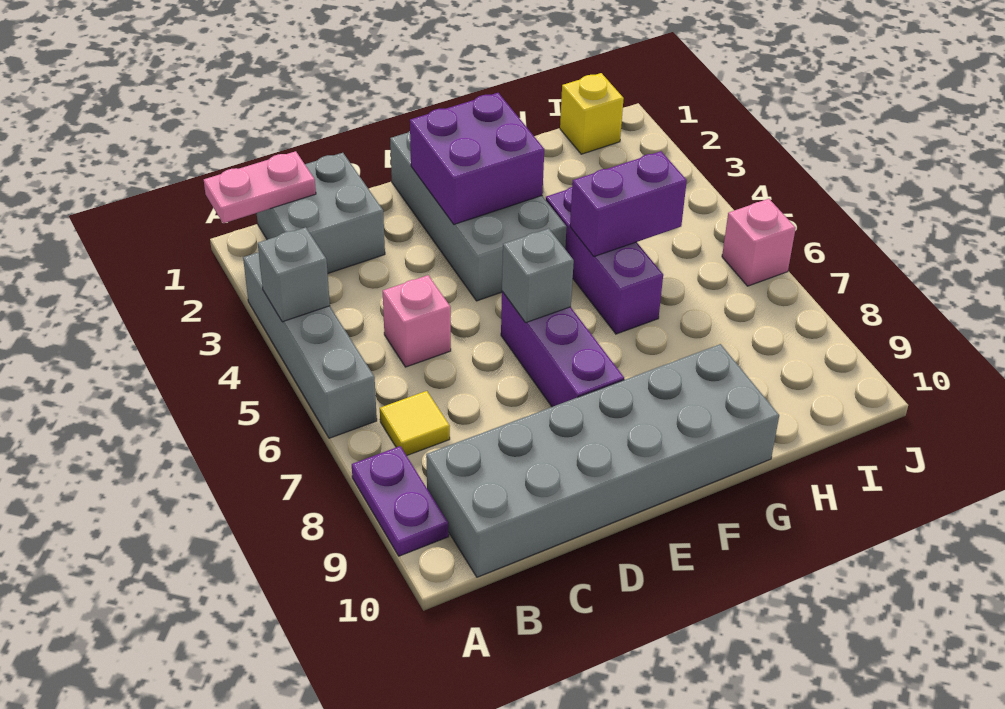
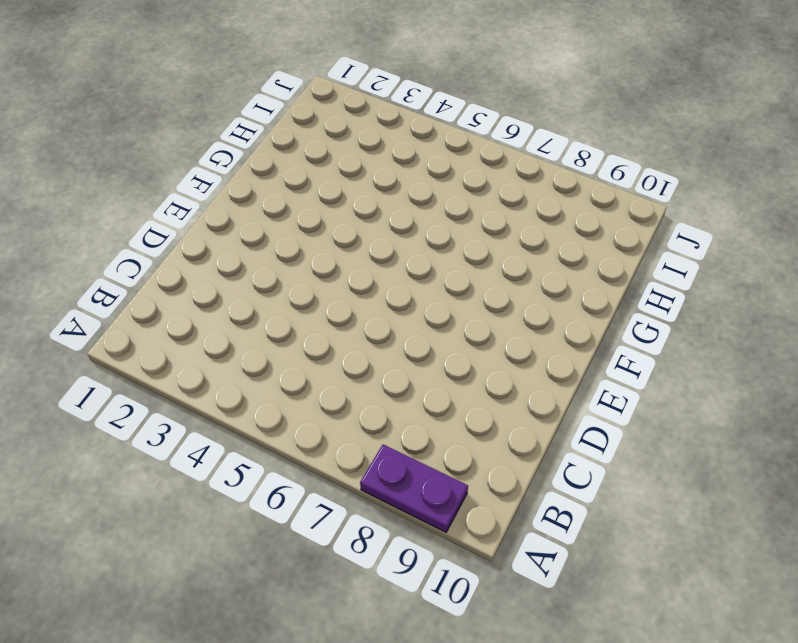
none -> grey brick A3:A6 level 1
none -> grey brick B1:C2 level 1
none -> yellow tile B7 level 1

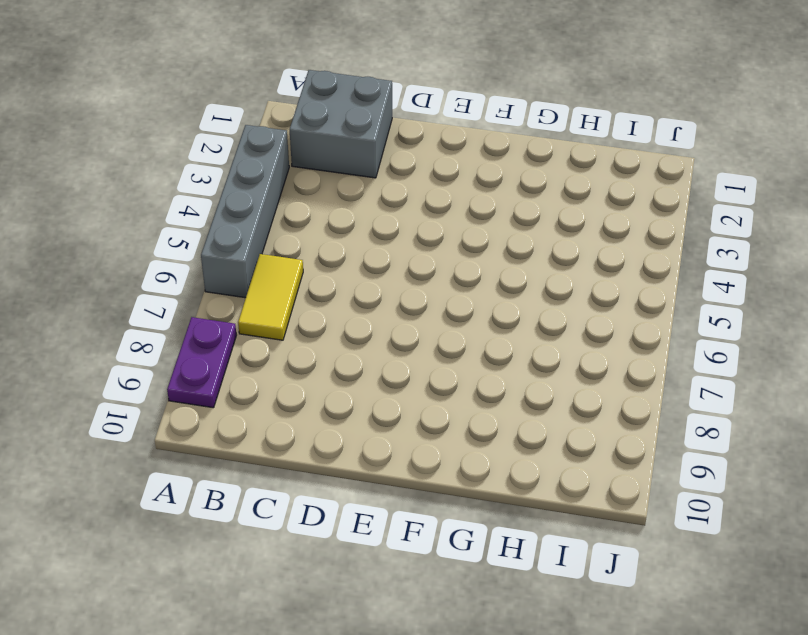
yellow tile B6:B7 level 1 -> yellow tile B7 level 1
none -> grey brick B9:G10 level 1
none -> pink brick C5 level 1
none -> grey brick E1:F4 level 1

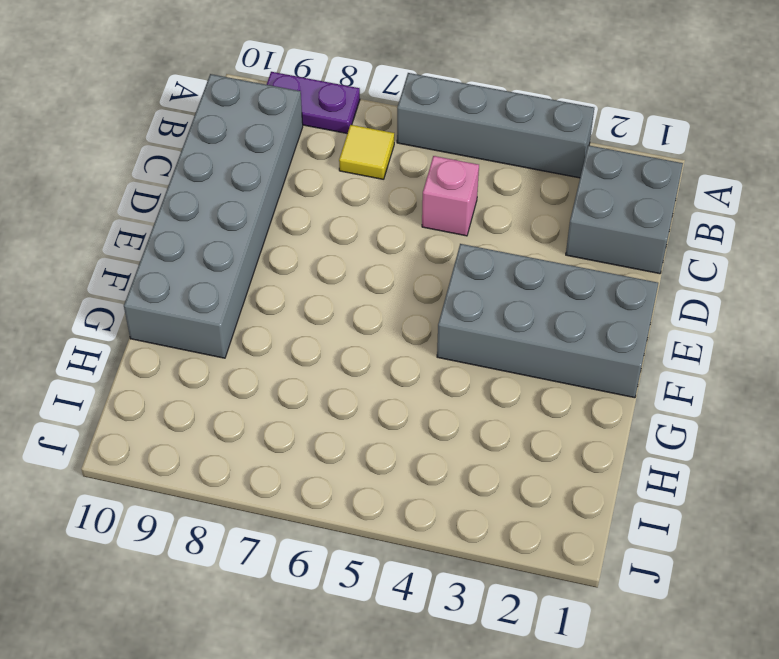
none -> purple brick E6:E8 level 1
none -> purple brick G4:G6 level 1
none -> yellow brick I1 level 1

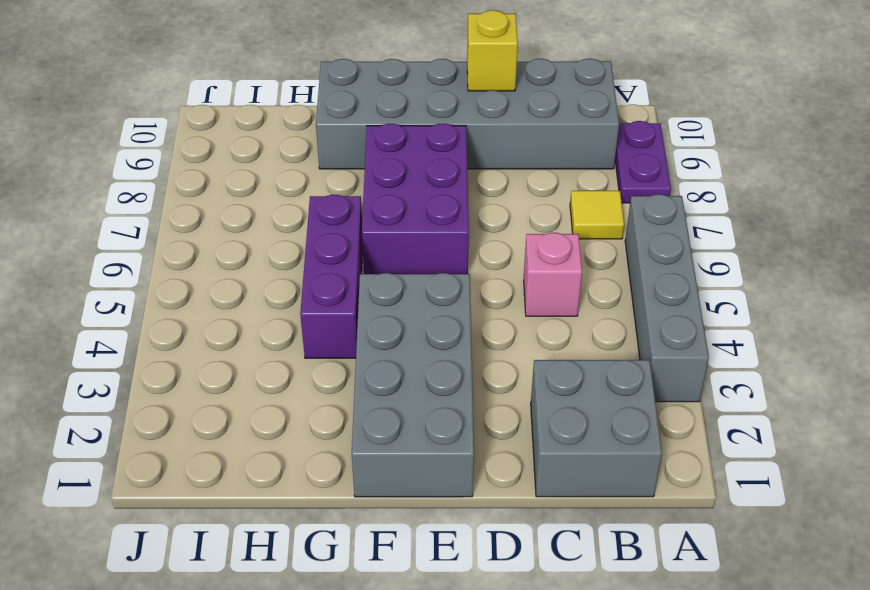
yellow brick D10 level 2 -> yellow brick I1 level 1
purple brick E6:F8 level 1 -> purple brick E6:E8 level 1
none -> pink brick J6 level 1
none -> pink plate A1:B1 level 2
none -> grey brick A4 level 2

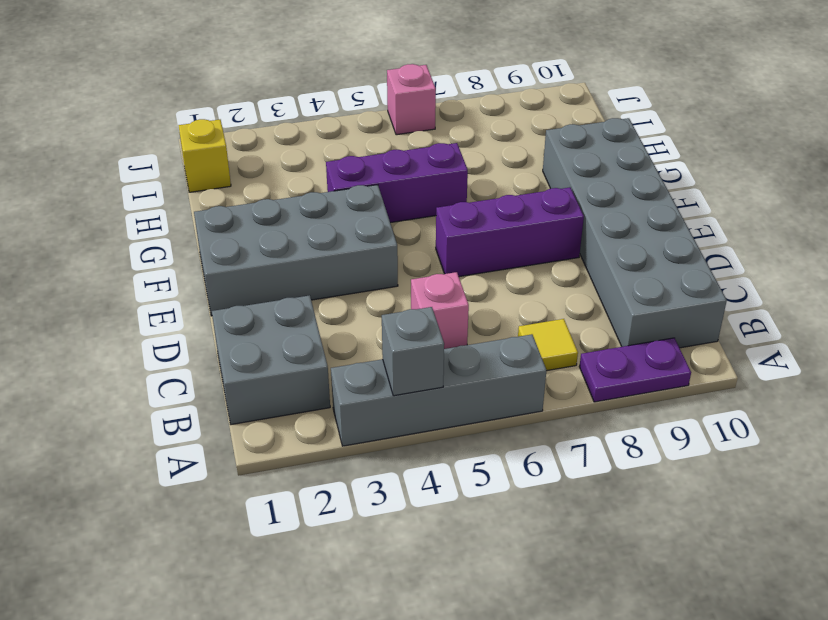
none -> pink plate A1:B1 level 2
none -> purple brick E2:F3 level 2
none -> grey brick E6 level 2

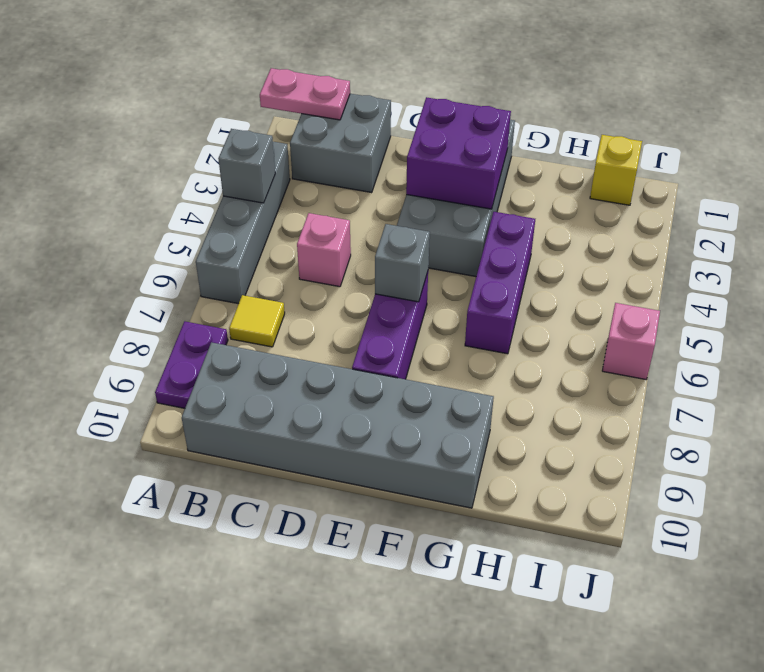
none -> purple brick G5:H5 level 2

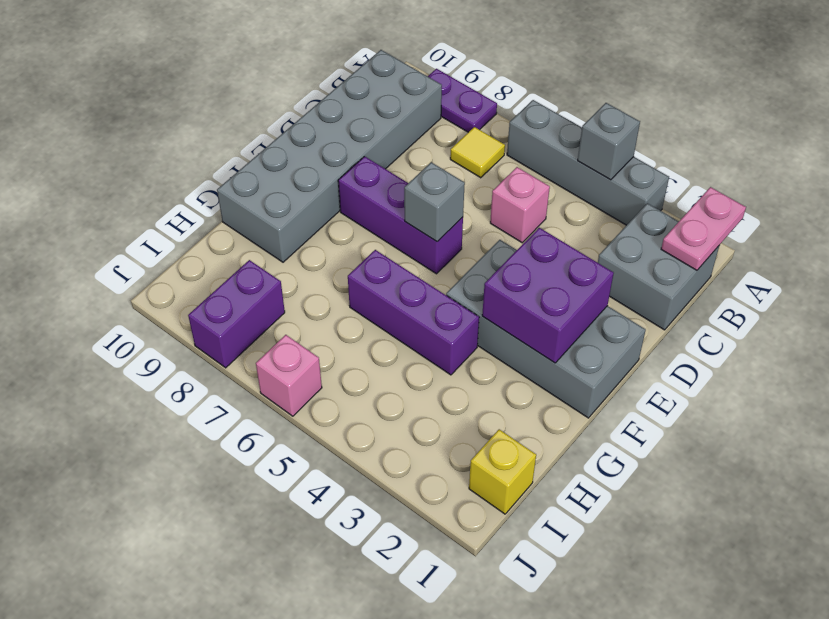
purple brick I8:J8 level 1 -> purple brick G5:H5 level 2

